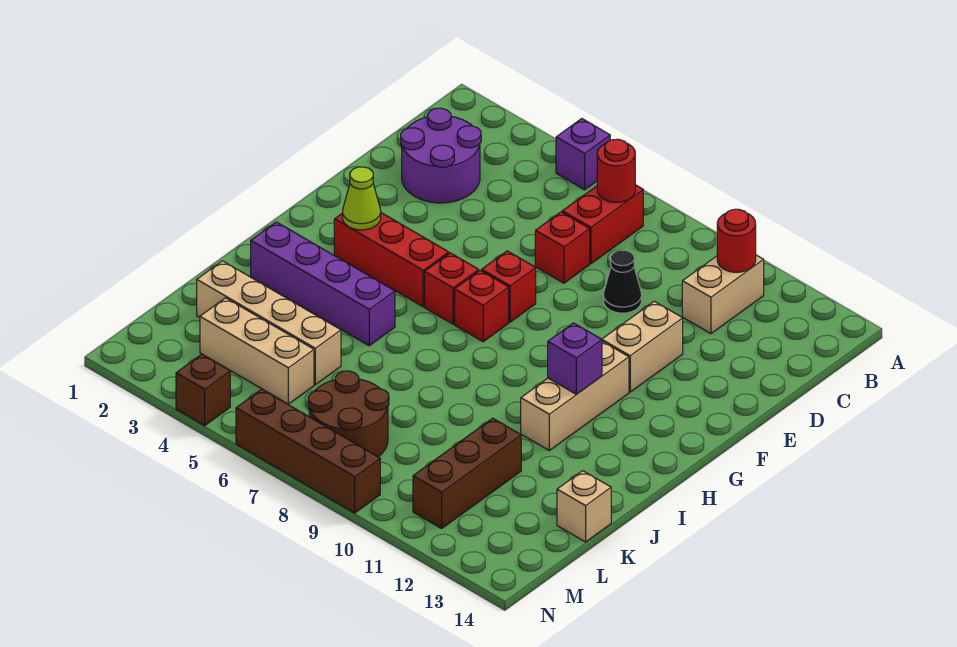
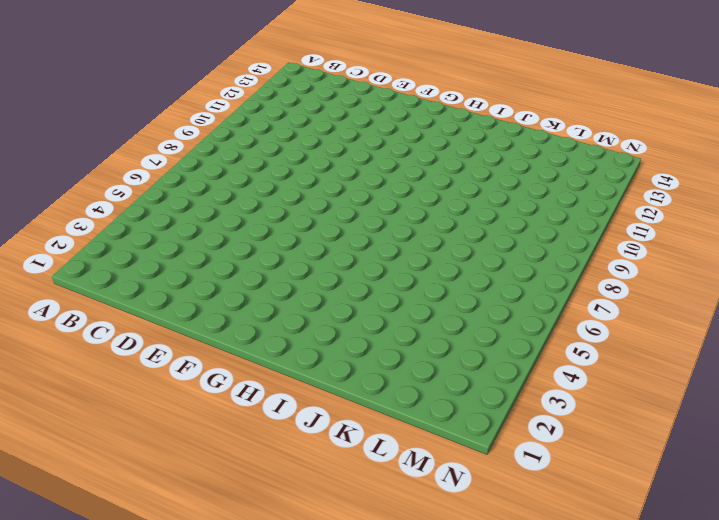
none -> purple brick A5 level 1
none -> red brick B7:C7 level 1
none -> tan brick B11:C11 level 1

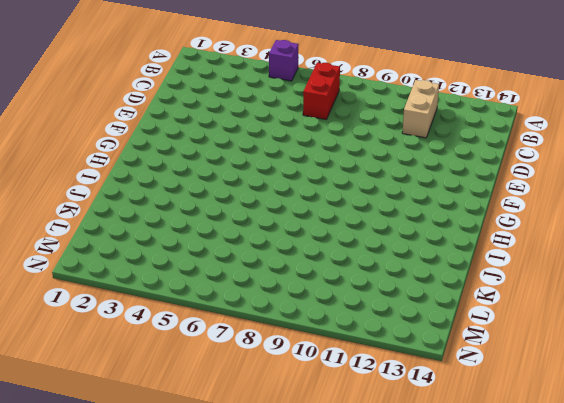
none -> purple round brick C2:D3 level 1
none -> red brick D7 level 1
none -> black cone D9 level 1

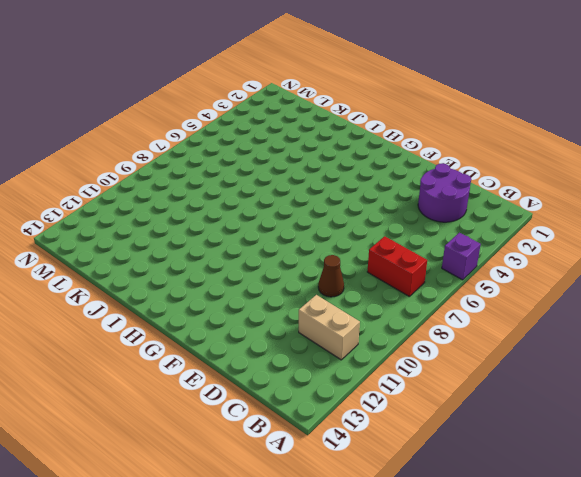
brown cone D9 level 1 -> black cone D9 level 1
none -> red brick D7 level 1
none -> tan brick E11:F11 level 1
none -> red brick F7 level 1

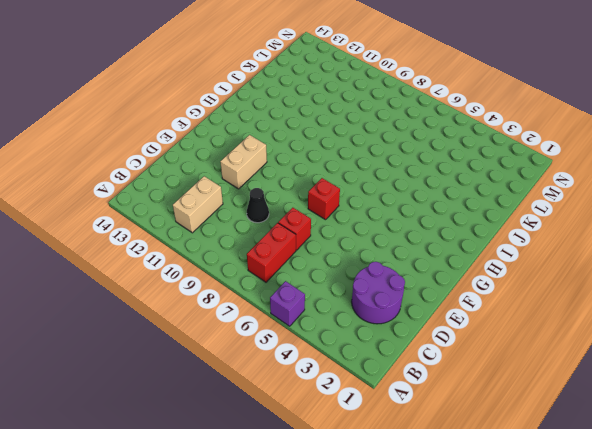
none -> red brick G3:G5 level 1
none -> red brick G6 level 1
none -> red brick G7 level 1

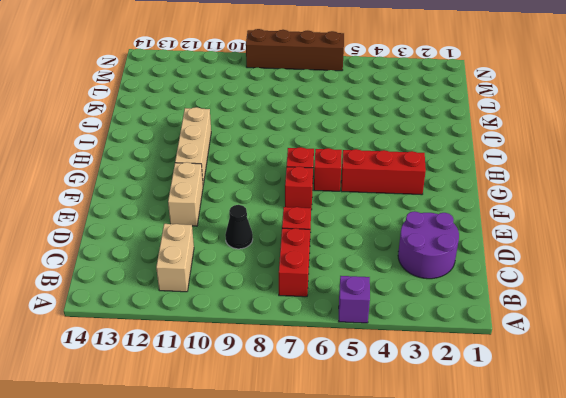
none -> purple brick I2:I5 level 1
none -> tan brick K2:K5 level 1
none -> brown brick K11:M11 level 1

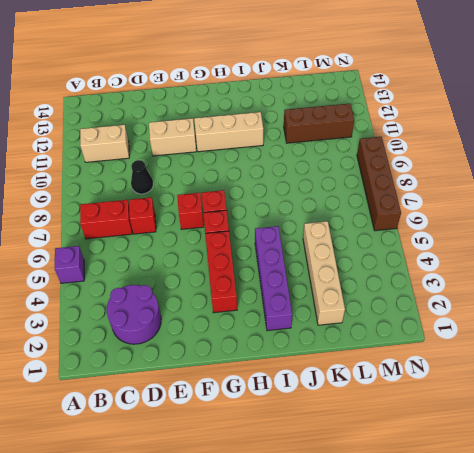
none -> tan brick K14 level 1
none -> tan brick L3:L5 level 1
none -> brown round brick L7:M8 level 1

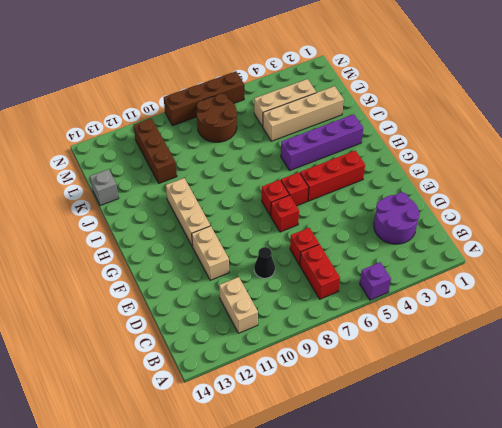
grey brick K14 level 1 -> tan brick K14 level 1
none -> brown brick N4 level 1
none -> red round brick B7 level 2
none -> red round brick B11 level 2

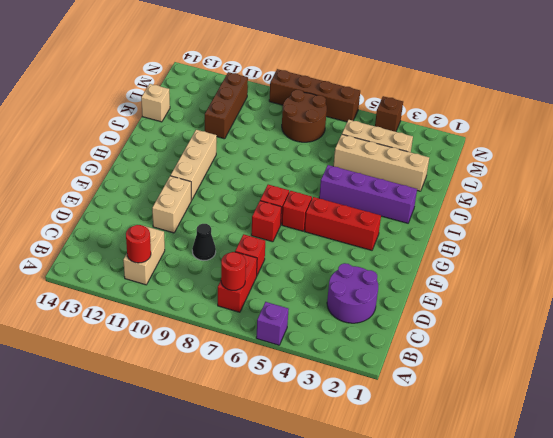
none -> lime cone G3 level 2
none -> purple brick H11 level 2

